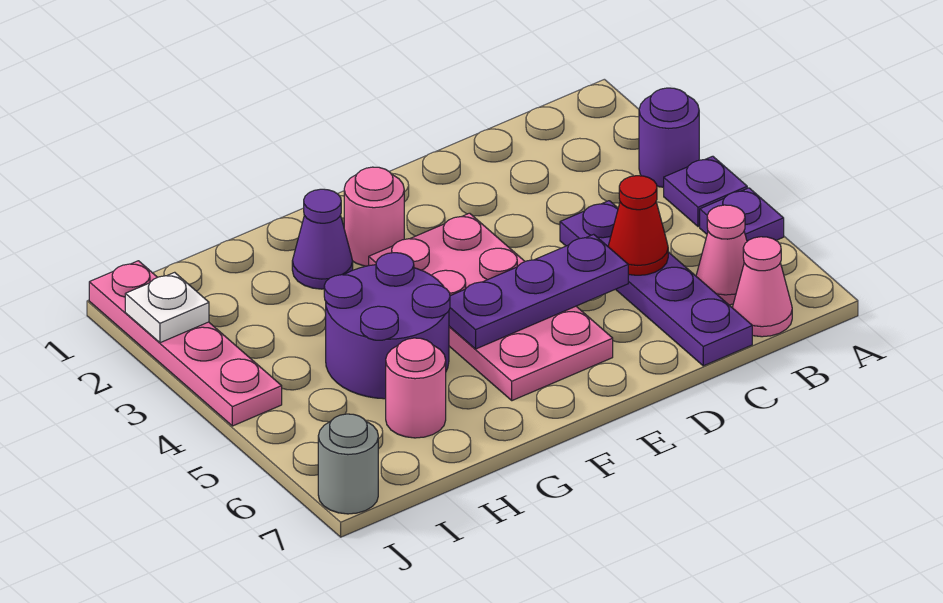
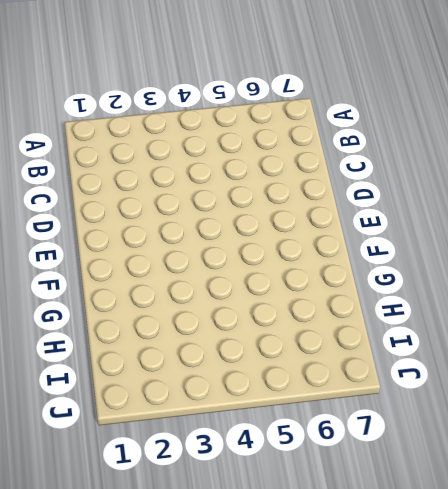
none -> purple round brick A3 level 1
none -> purple plate A4 level 1
none -> purple plate A5 level 1

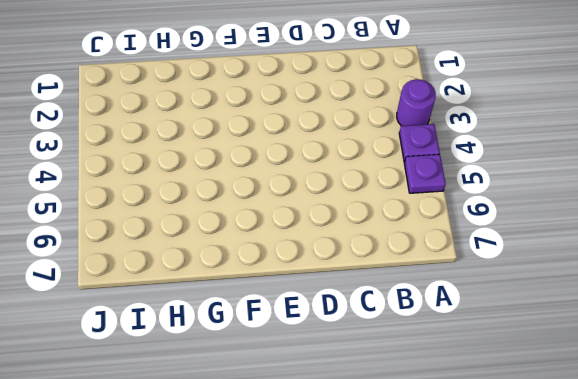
none -> pink cone B6 level 1
none -> pink cone B7 level 1
none -> purple plate C4:C7 level 1

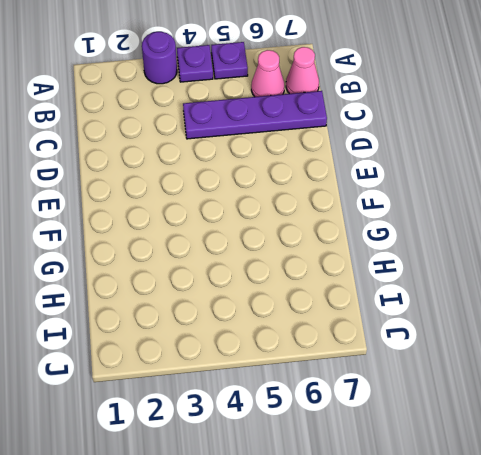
none -> pink plate E3:F6 level 1
none -> pink round brick F2 level 1
none -> purple cone G2 level 1

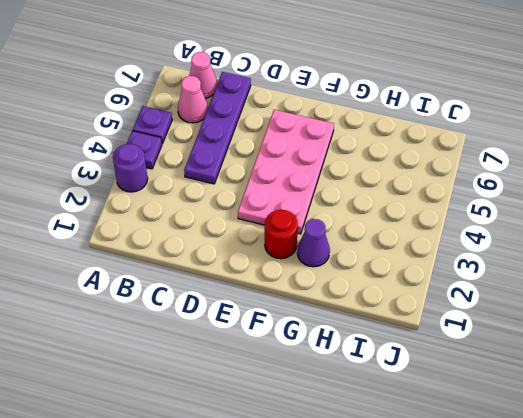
red round brick F2 level 1 -> pink round brick F2 level 1
none -> purple round brick G4:H5 level 1
none -> pink round brick H6 level 1
none -> pink plate J1:J4 level 1

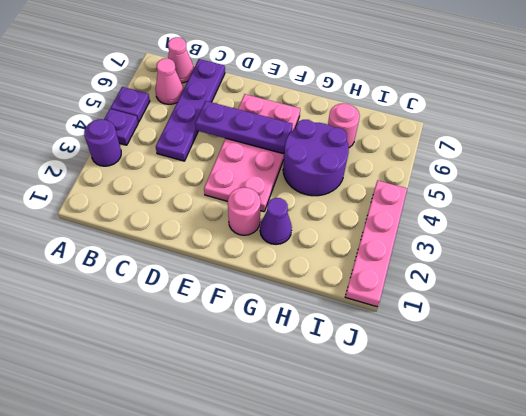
none -> grey round brick J7 level 1
none -> red cone C5 level 2
none -> white plate J2 level 2

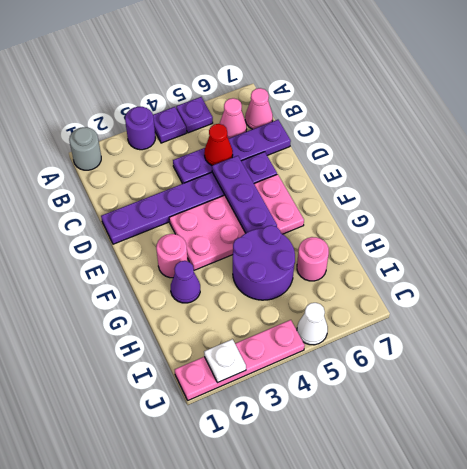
grey round brick A1 level 1 -> grey round brick J7 level 1
purple plate D1:D6 level 1 -> none
white cone J5 level 1 -> none

